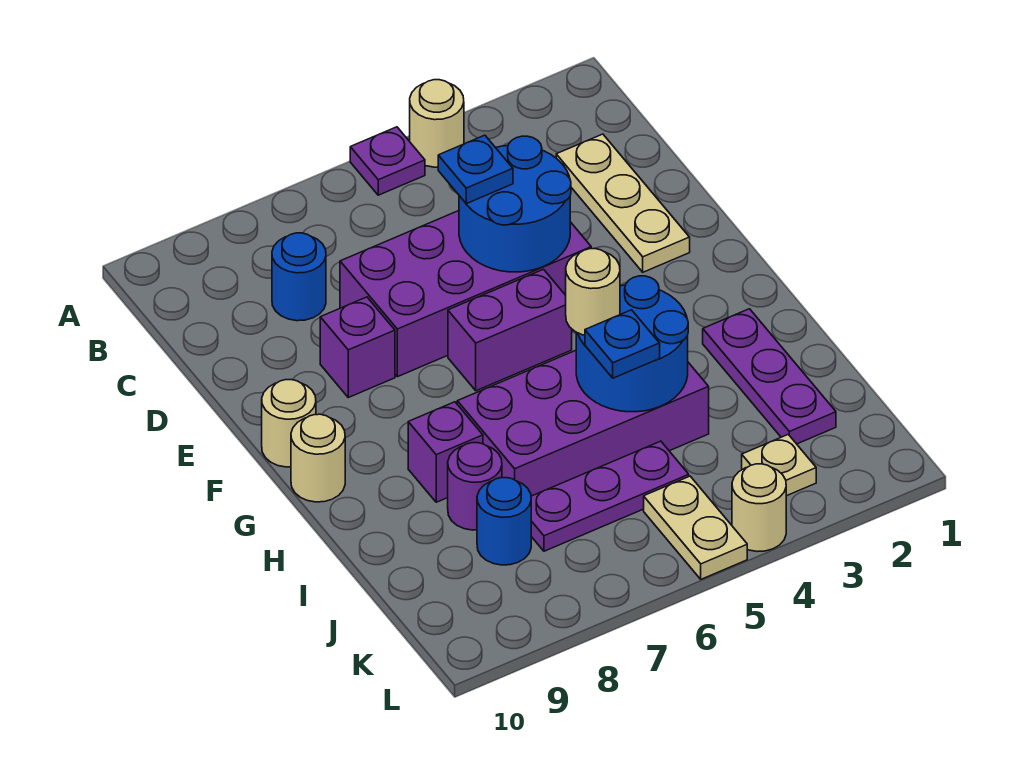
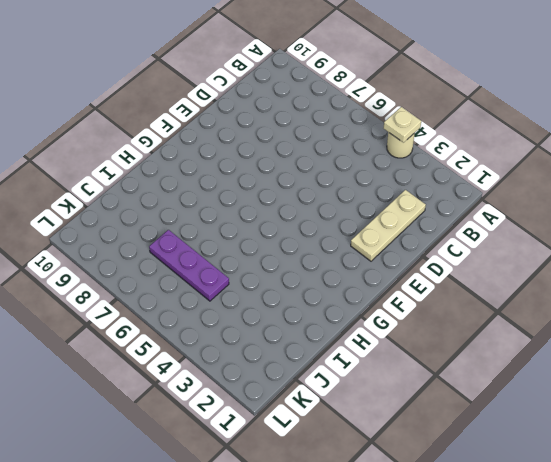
tan plate A4 level 2 -> tan plate K3 level 1
none -> purple plate A5 level 1
none -> blue round brick C8 level 1
none -> purple brick D4:E7 level 1

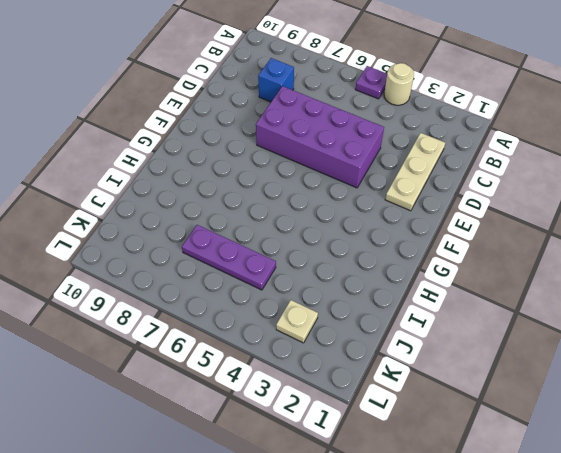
blue brick C8 level 1 -> blue round brick C8 level 1
none -> purple brick E8 level 1
none -> purple brick F5:F6 level 1
none -> tan round brick F10 level 1

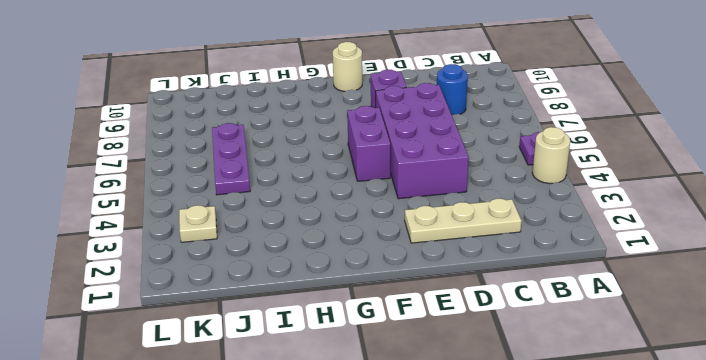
none -> tan round brick G10 level 1
none -> purple plate H2:J2 level 1
none -> purple brick H4:I7 level 1

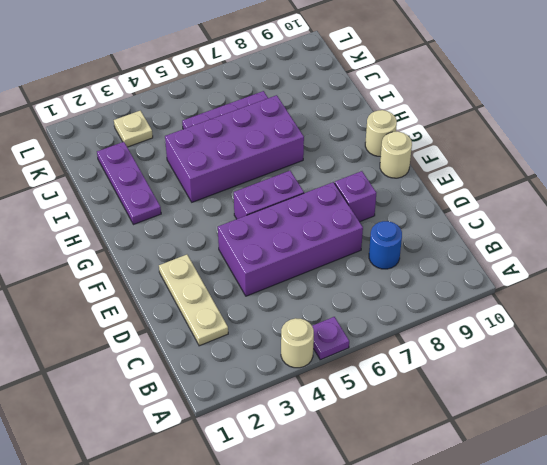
none -> purple brick H8 level 1
none -> purple round brick I8 level 1
none -> blue round brick J8 level 1

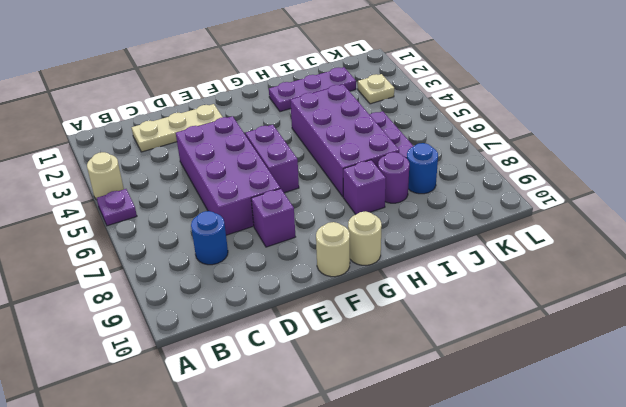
none -> tan plate K5:L5 level 1
none -> tan round brick L4 level 1
none -> blue round brick D4:E5 level 2

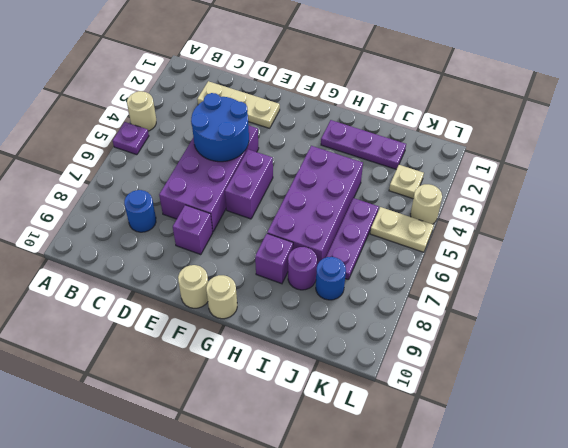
none -> blue round brick H4:I5 level 2
none -> blue plate D5 level 3
none -> tan round brick H5 level 3

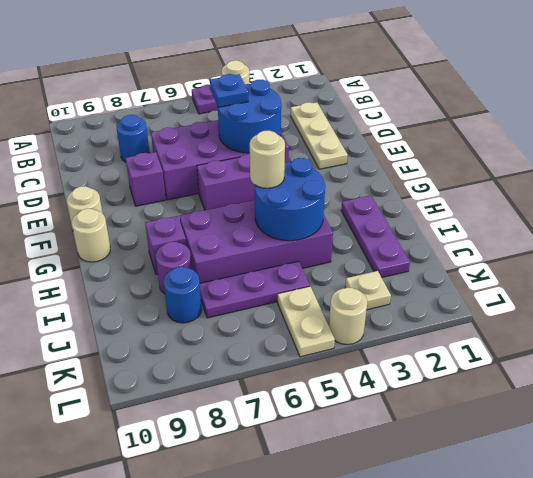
none -> blue plate I5 level 3

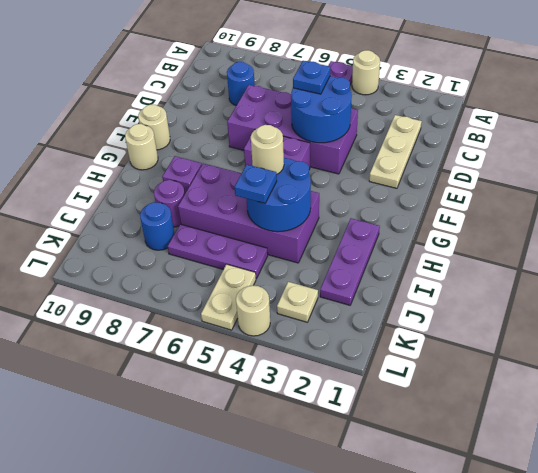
none -> purple brick E8 level 1

